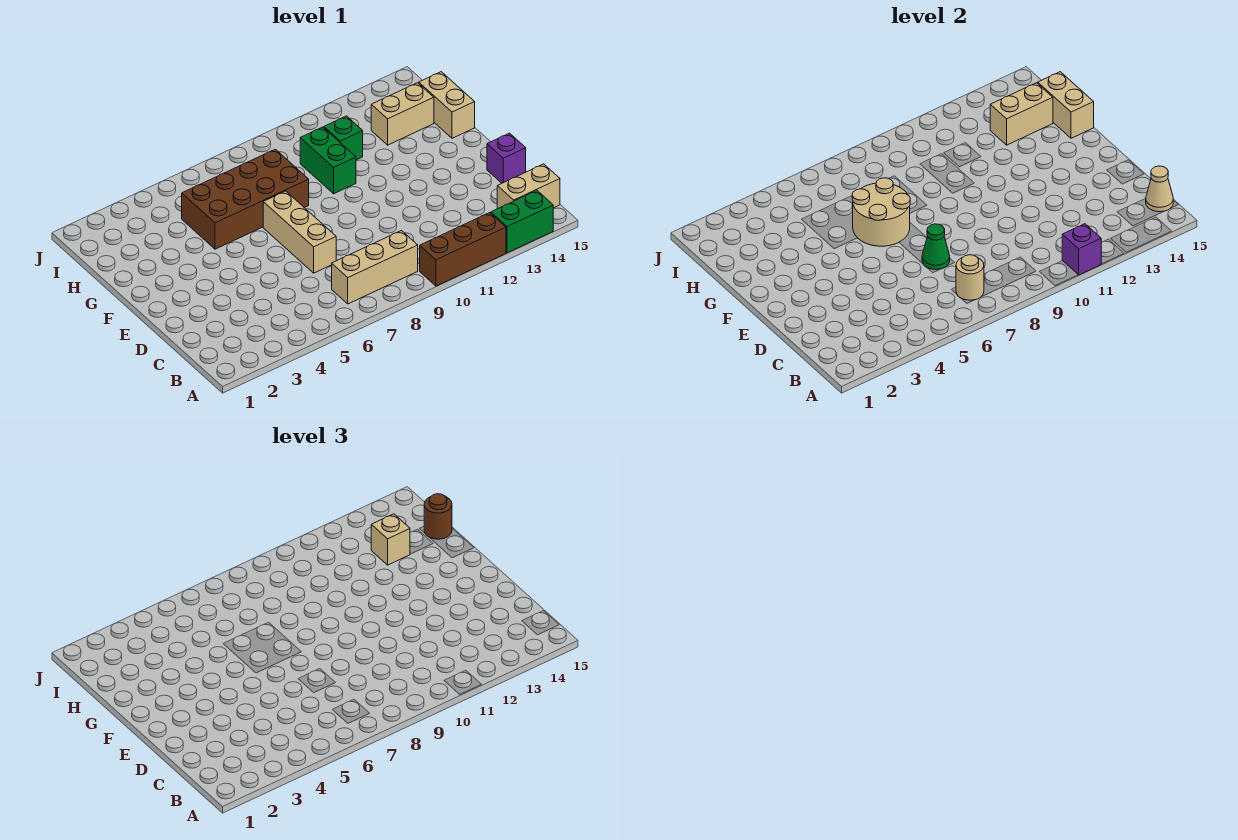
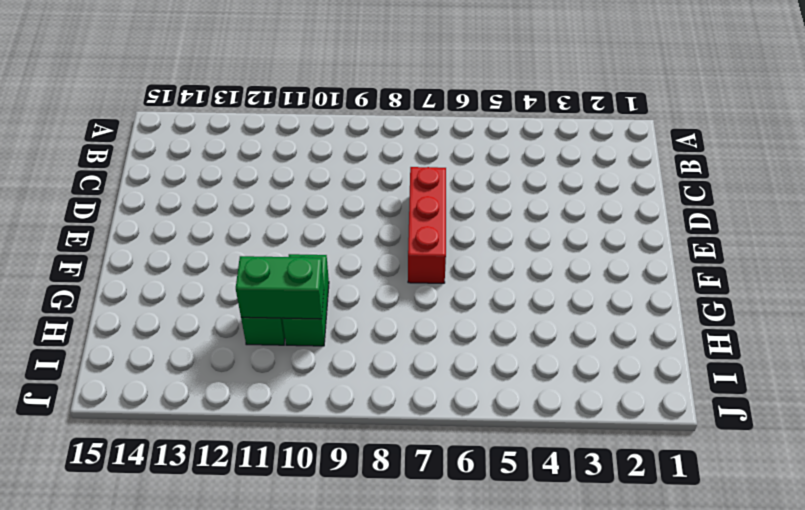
red brick D7:F7 level 1 -> tan brick D7:F7 level 1
green brick H10:H11 level 2 -> green brick A13:A14 level 1
none -> brown brick A10:A12 level 1
none -> tan brick B7:B9 level 1
none -> tan brick B14:B15 level 1

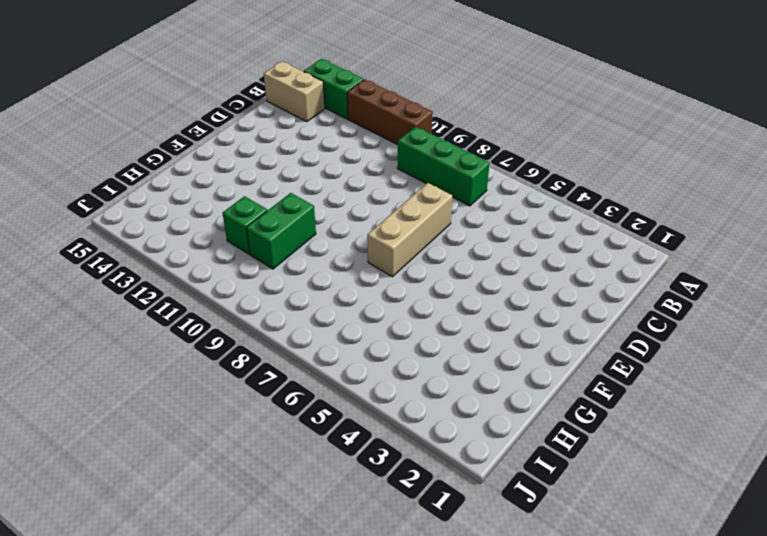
green brick B7:B9 level 1 -> tan brick B7:B9 level 1
none -> purple brick D15 level 1
none -> brown brick G5:H8 level 1
none -> tan brick G15:H15 level 1

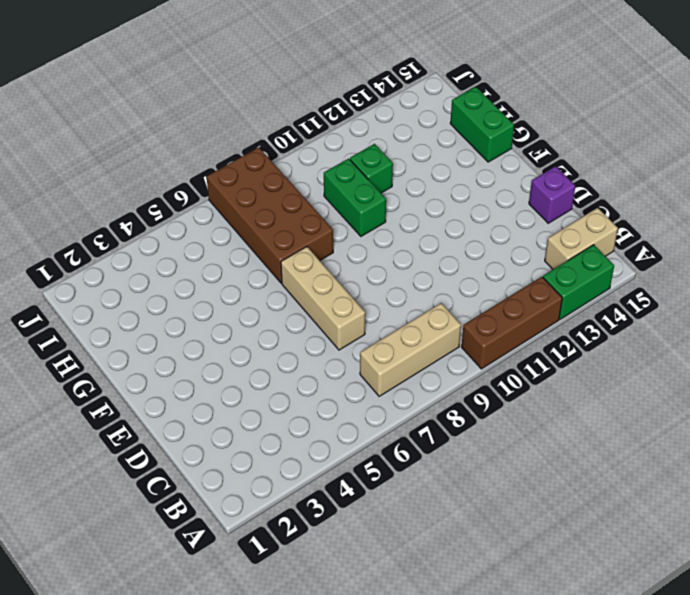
brown brick G7:J8 level 1 -> brown brick G5:H8 level 1
green brick G15:H15 level 1 -> tan brick G15:H15 level 1
none -> tan brick H13:H14 level 1
none -> purple brick A11 level 2
none -> tan round brick B7 level 2

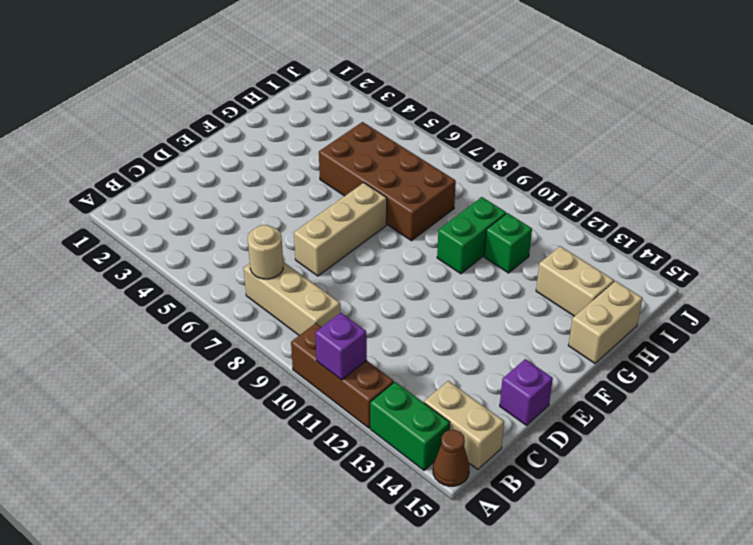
brown cone A15 level 1 -> none
none -> tan cone B15 level 2
none -> green cone D7 level 2
none -> tan round brick F6:G7 level 2

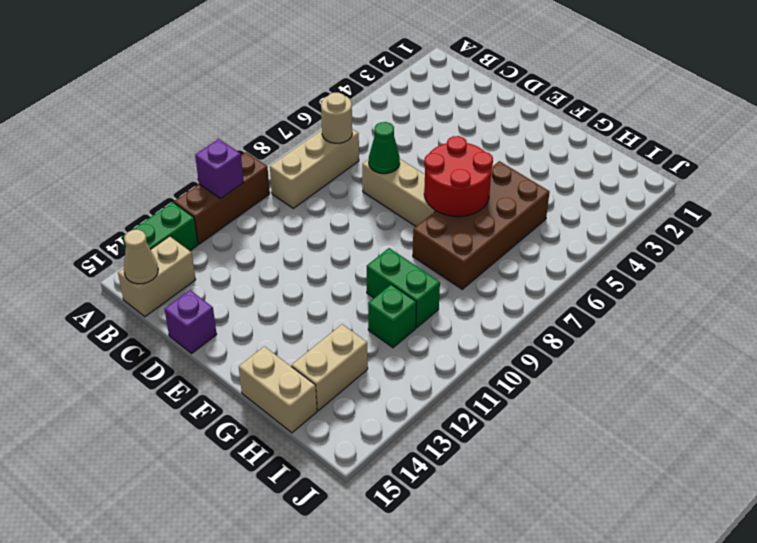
red round brick F6:G7 level 2 -> tan round brick F6:G7 level 2
none -> tan brick G15:H15 level 2
none -> tan brick H13:H14 level 2
none -> tan brick H13 level 3

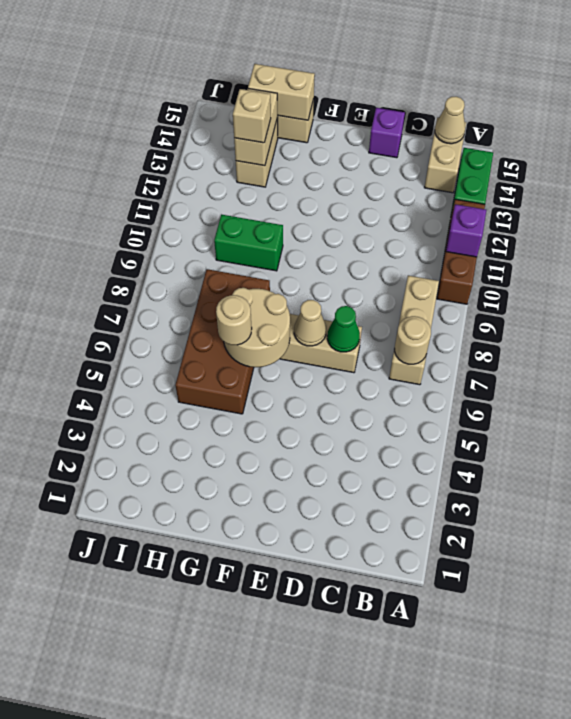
tan cone E7 level 2 -> none
tan round brick G6 level 3 -> none
none -> green brick H11 level 1
none -> brown round brick H15 level 3

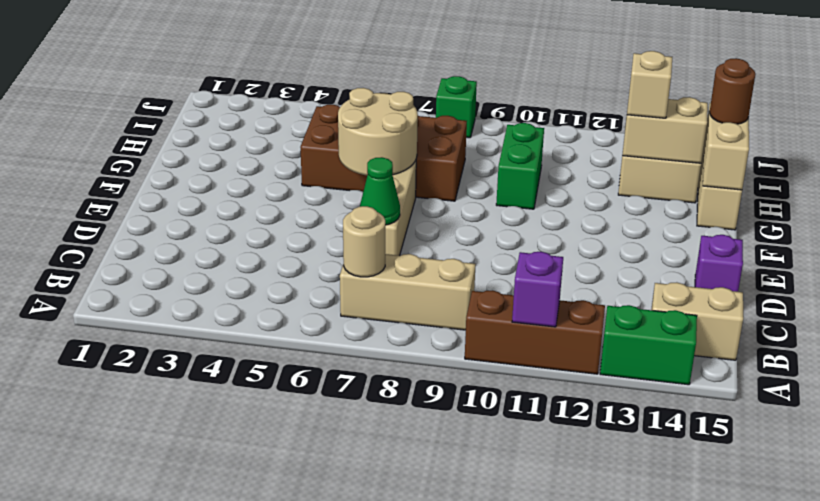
green brick J8 level 1 -> green brick H11 level 1
none -> tan cone B15 level 2

